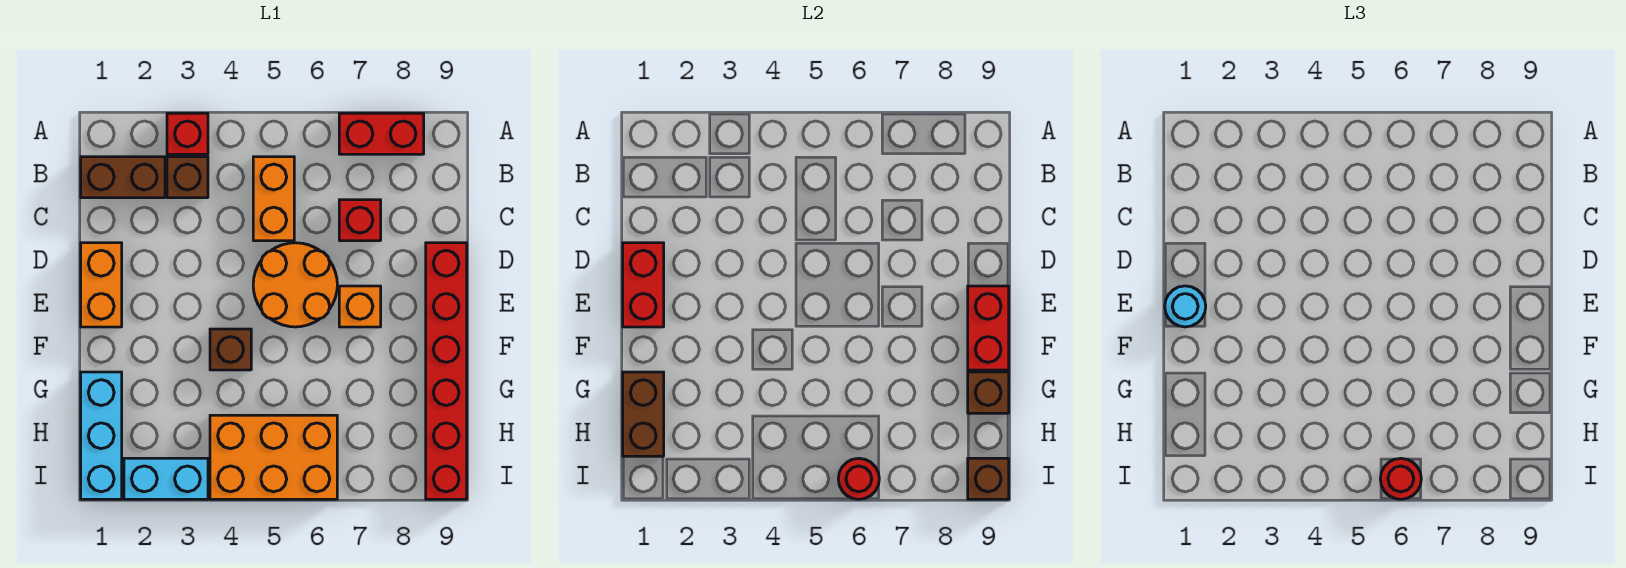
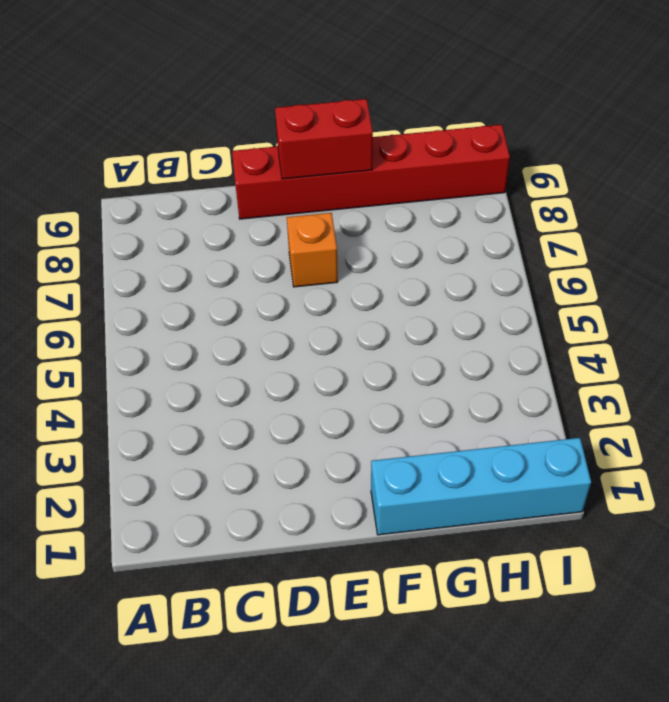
cyan brick F1:I1 level 1 -> cyan brick G1:I1 level 1
none -> red brick A3 level 1
none -> red brick A7:A8 level 1
none -> brown brick B1:B2 level 1

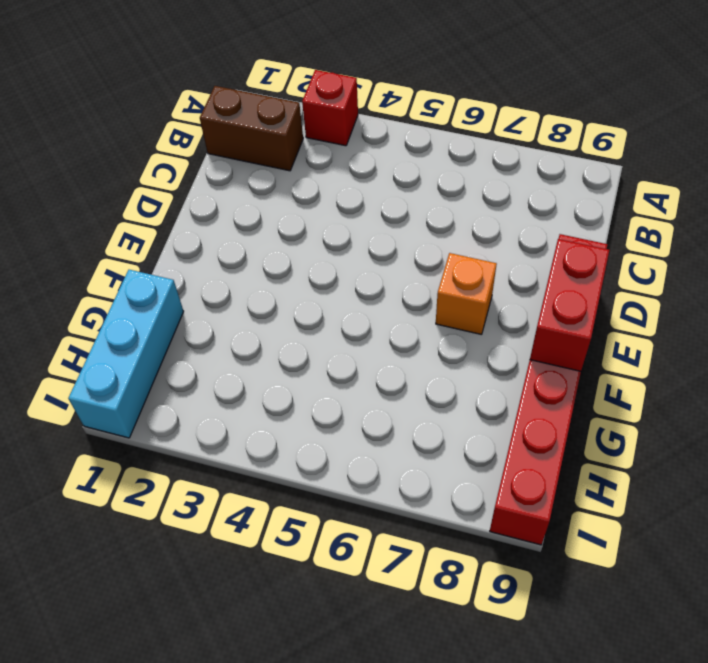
none -> red brick A7:A8 level 1
none -> brown brick B3 level 1
none -> orange brick B5:C5 level 1

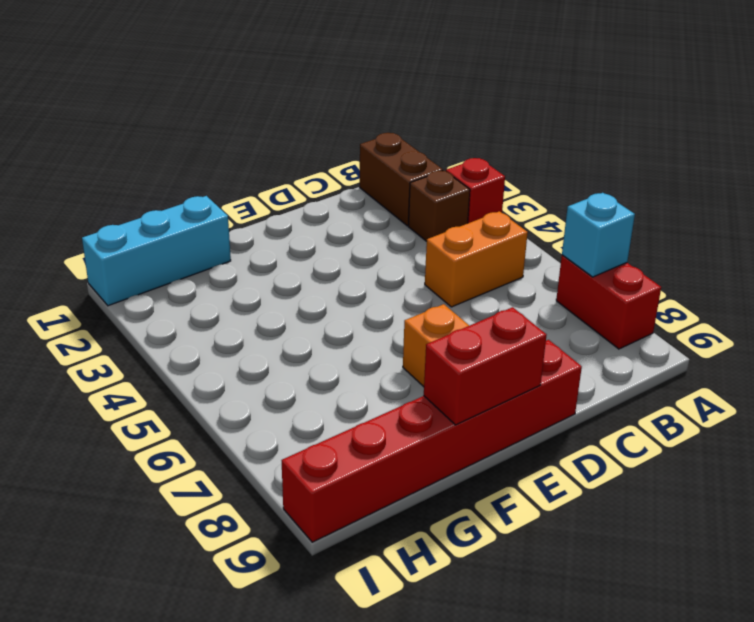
cyan brick A7 level 2 -> none
none -> red brick C7 level 1
none -> orange brick D1:E1 level 1
none -> orange round brick D5:E6 level 1

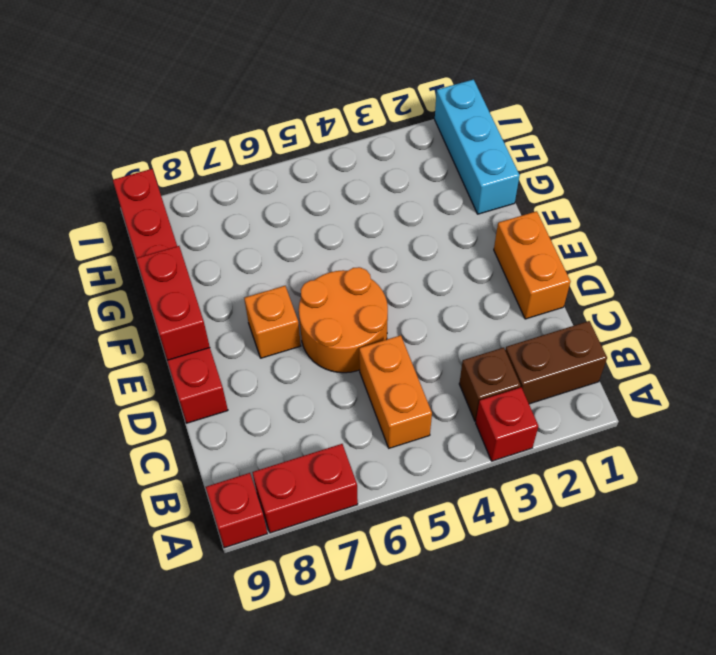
red brick A9 level 1 -> red brick C7 level 1
none -> brown brick F4 level 1
none -> orange brick H4:I6 level 1
none -> cyan brick I2:I3 level 1

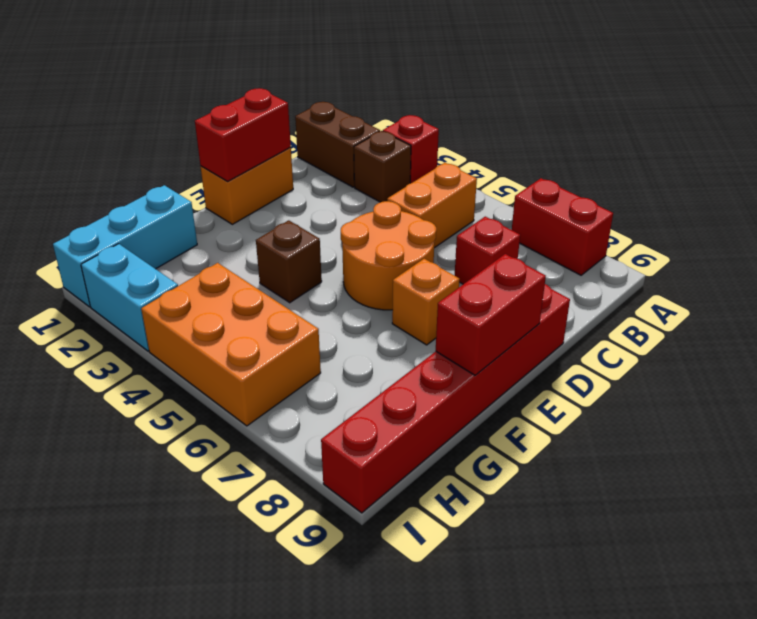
none -> brown brick G1:H1 level 2
none -> brown brick G9 level 2
none -> red round brick I6 level 2

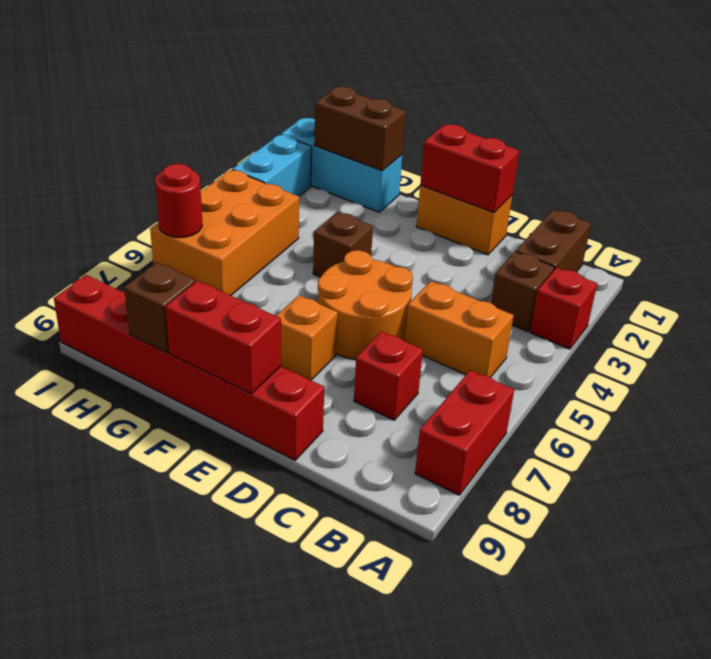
none -> brown brick I9 level 2
none -> cyan round brick E1 level 3
none -> red round brick I6 level 3

